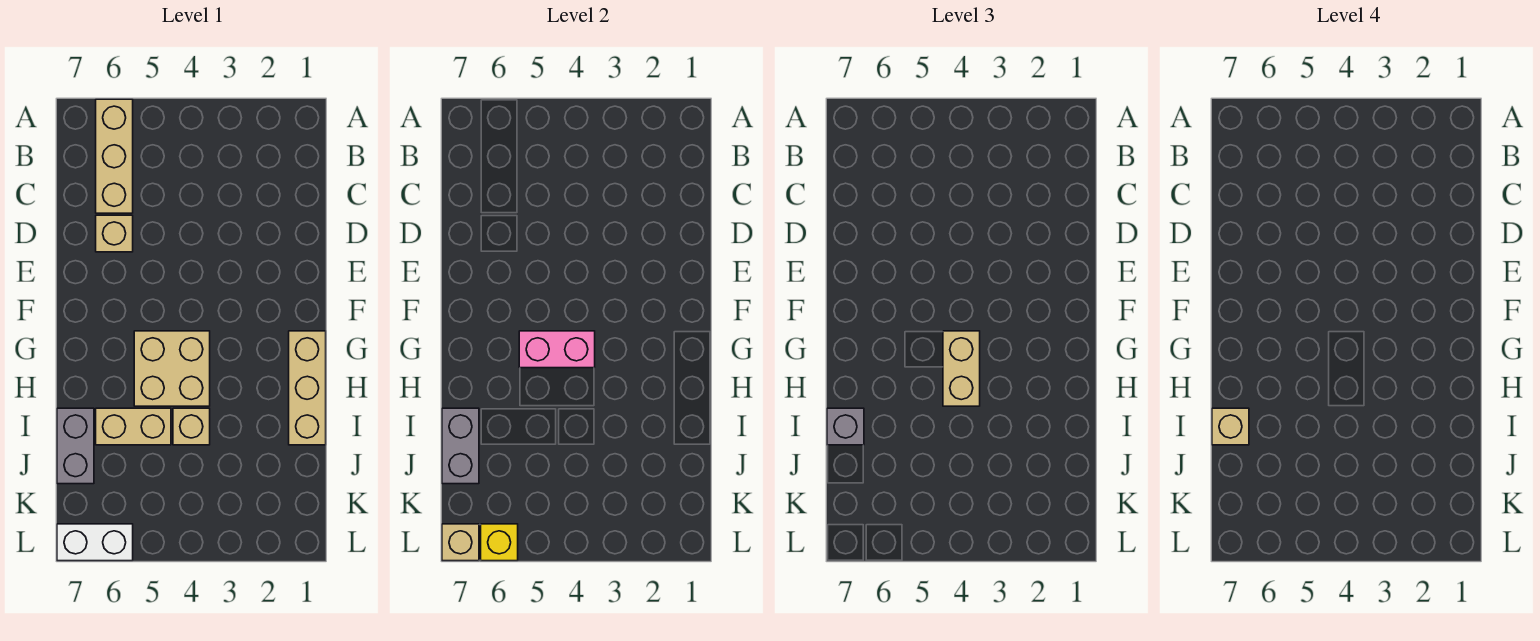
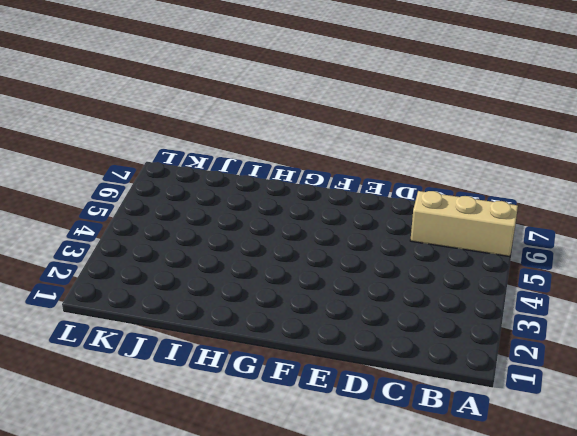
none -> tan brick D6 level 1
none -> tan brick G1:I1 level 1
none -> tan brick G4:H5 level 1

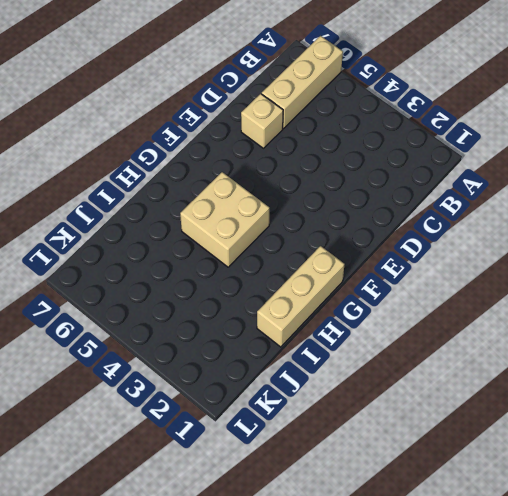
none -> tan brick I4 level 1
none -> tan brick I5:I6 level 1
none -> grey brick I7:J7 level 1

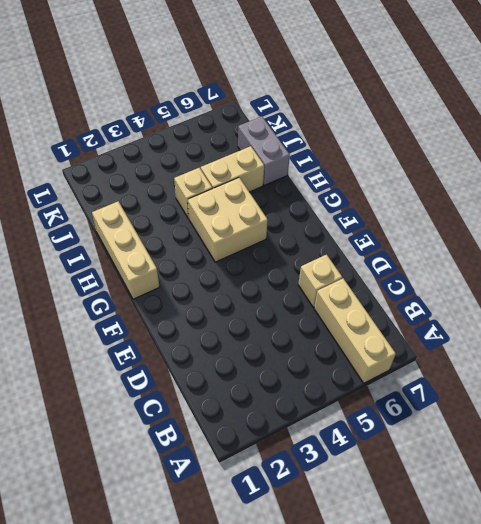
none -> white brick L6:L7 level 1
none -> pink brick G4:G5 level 2
none -> grey brick I7:J7 level 2

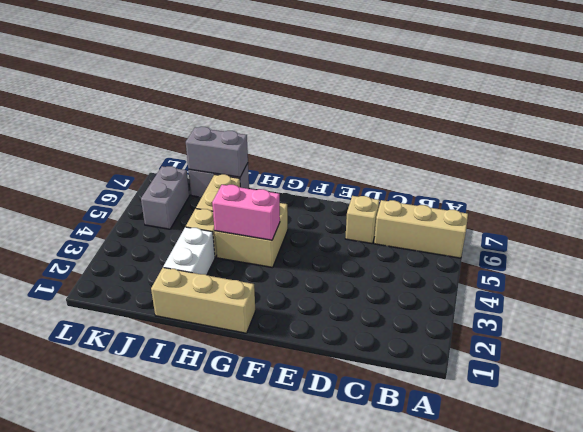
pink brick G4:H4 level 2 -> pink brick G4:G5 level 2
white brick I2:I3 level 1 -> white brick L6:L7 level 1
grey brick K5:K6 level 1 -> none
none -> yellow brick L6 level 2
none -> tan brick L7 level 2
none -> tan brick G4:H4 level 3

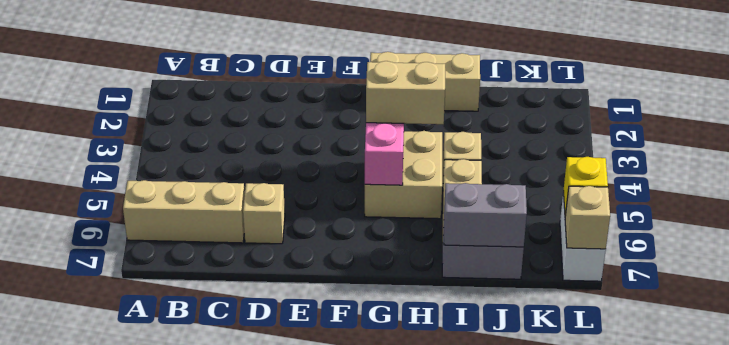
none -> grey brick I7 level 3
none -> tan brick I7 level 4

